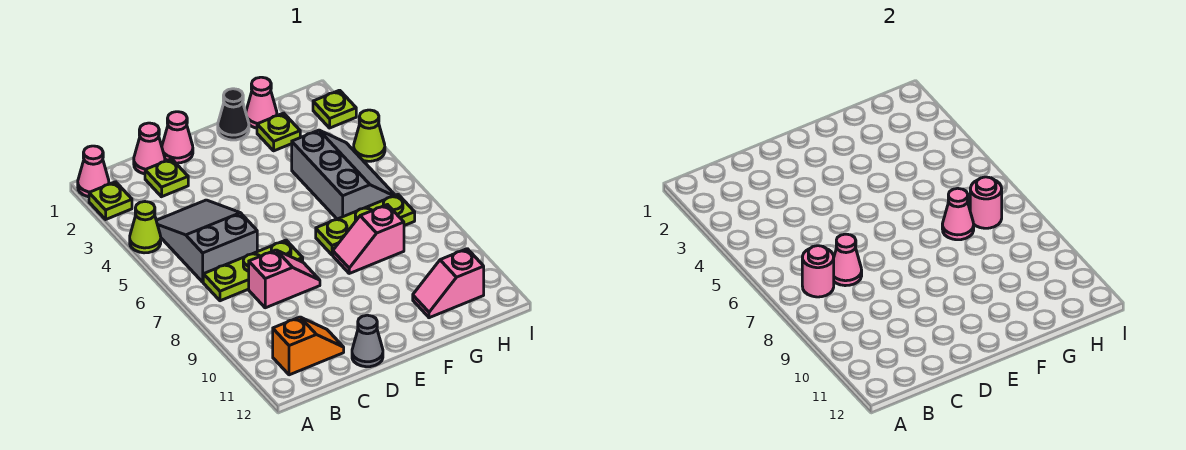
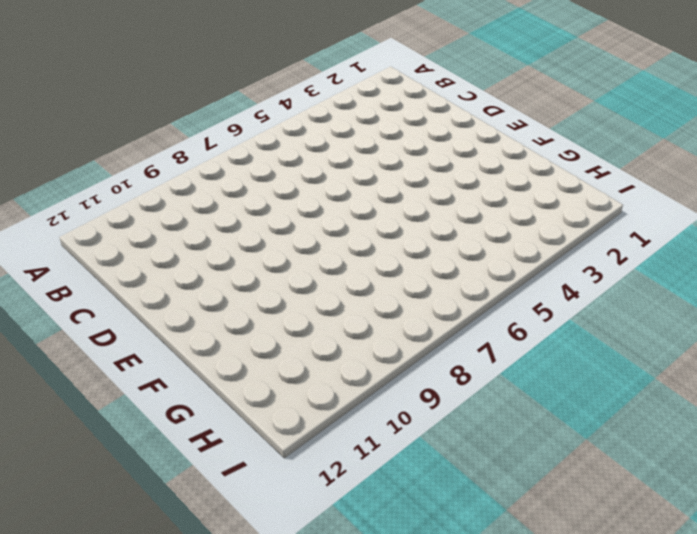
none -> pink cone A1 level 1
none -> lime plate A2 level 1
none -> lime cone A4 level 1

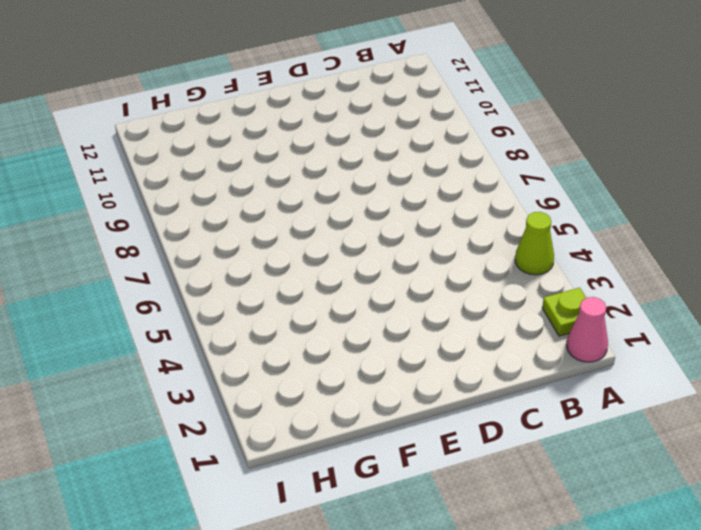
none -> grey slope B4:C6 level 1 top 6
none -> lime plate B7:D7 level 1
none -> orange slope B11:C11 level 1 top B

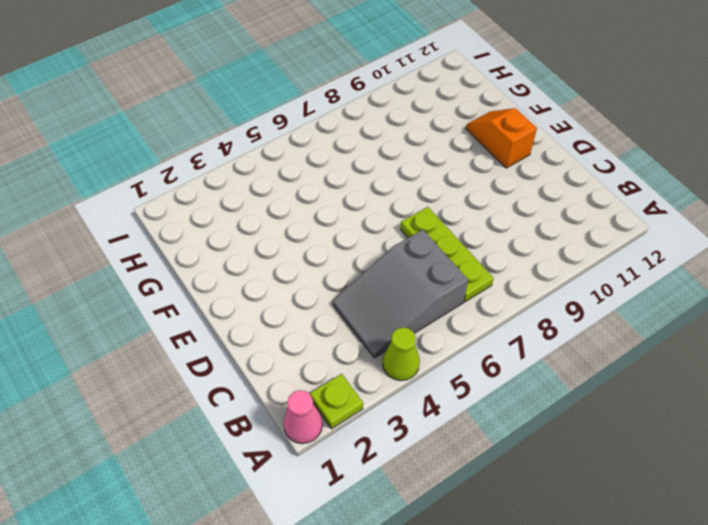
orange slope E11:F11 level 1 top E -> orange slope B11:C11 level 1 top B
none -> pink cone C1 level 1
none -> lime plate C2 level 1
none -> pink slope C8:D8 level 1 top C

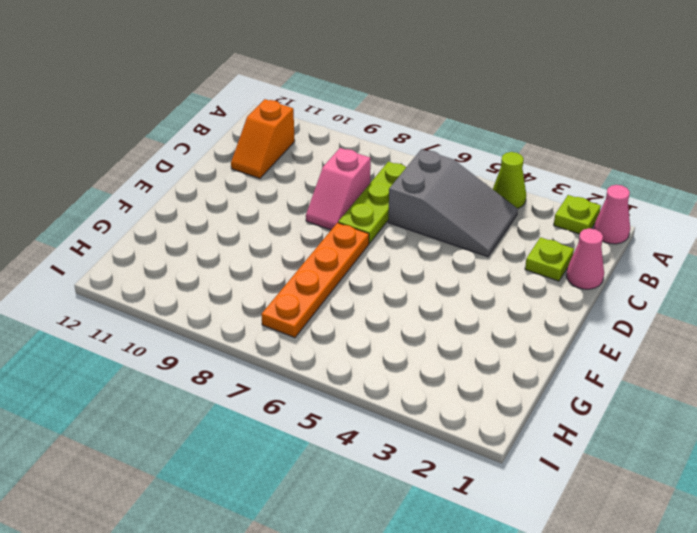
orange plate E7:H7 level 1 -> lime plate F7:H7 level 1
none -> pink cone D1 level 1
none -> grey cone D12 level 1
none -> black cone F1 level 1

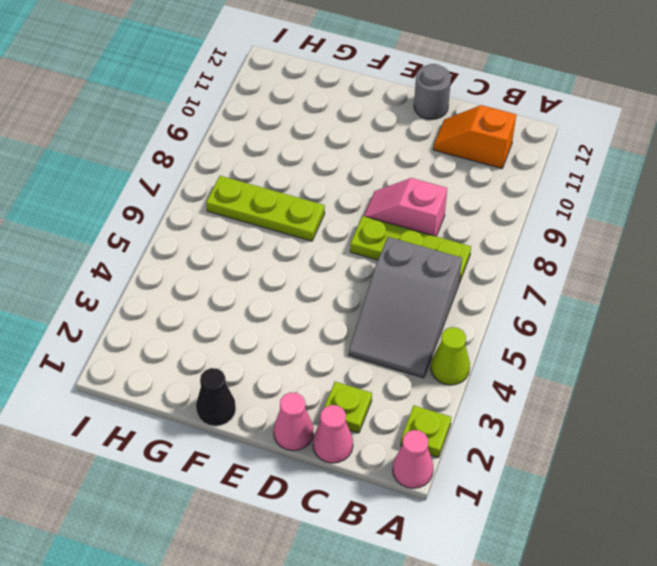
grey round brick D12 level 1 -> grey cone D12 level 1
none -> pink slope F8:G8 level 1 top G
none -> pink cone G1 level 1
none -> lime plate G2 level 1

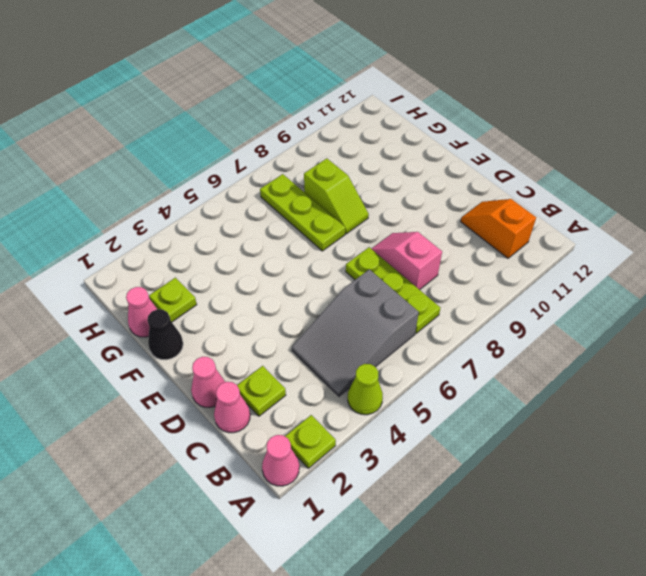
lime slope F8:G8 level 1 top G -> pink slope F8:G8 level 1 top G
none -> grey cone D12 level 1
none -> grey slope G4:H6 level 1 top G
none -> pink slope G11:H11 level 1 top H

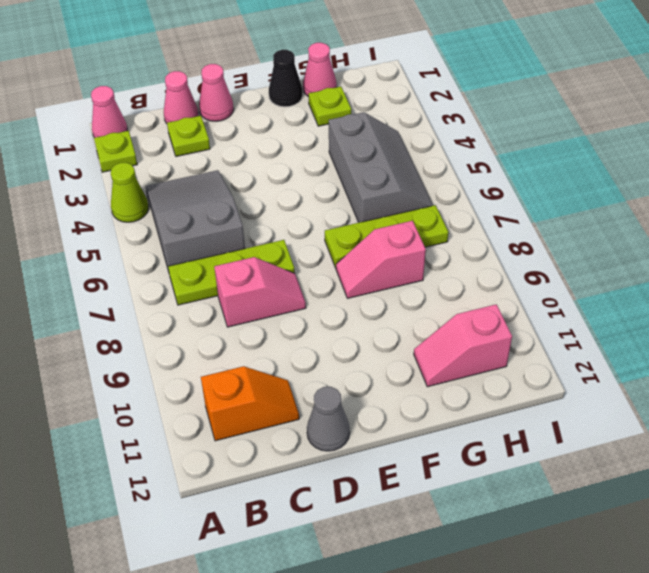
none -> lime plate I2 level 1
none -> lime cone I4 level 1
none -> pink round brick B7 level 2

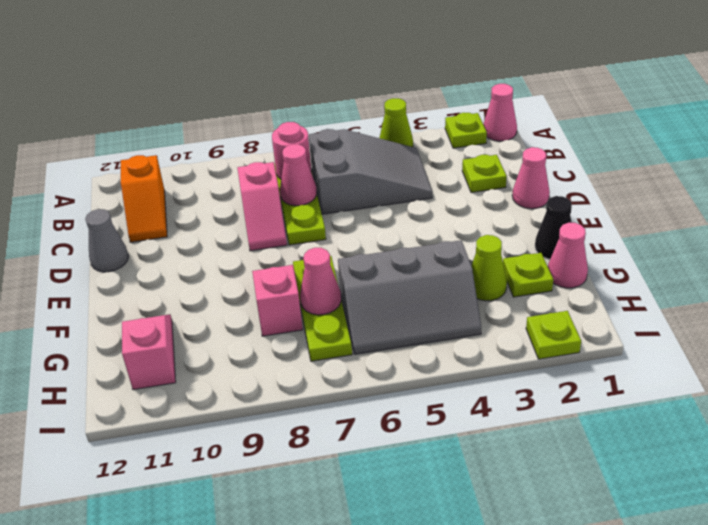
lime cone G3 level 1 -> lime cone I4 level 1
none -> pink cone C1 level 1
none -> pink round brick H7 level 2

